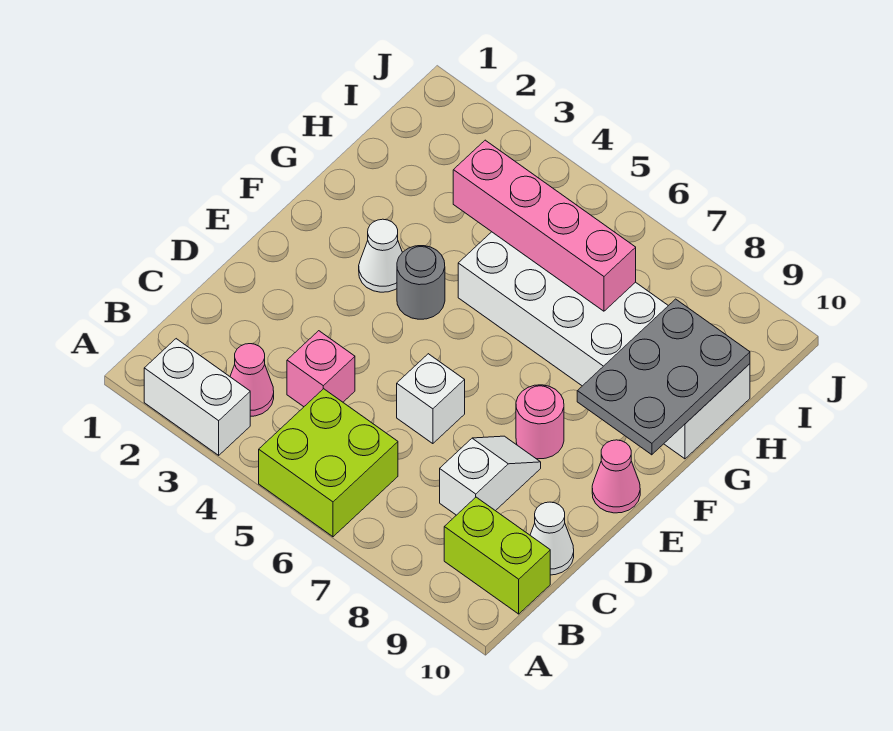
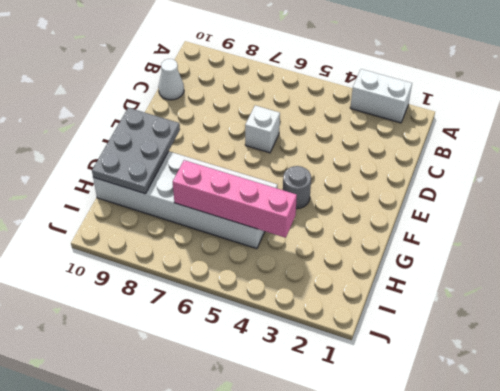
none -> lime brick A5:B6 level 1
none -> pink cone B3 level 1
none -> lime brick B9:B10 level 1

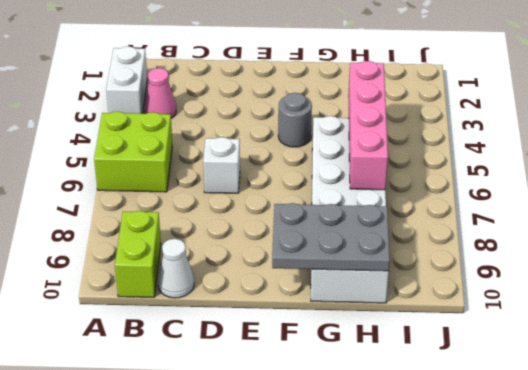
none -> pink brick C4 level 1
none -> white slope C8:D8 level 1 top C
none -> pink round brick E8 level 1

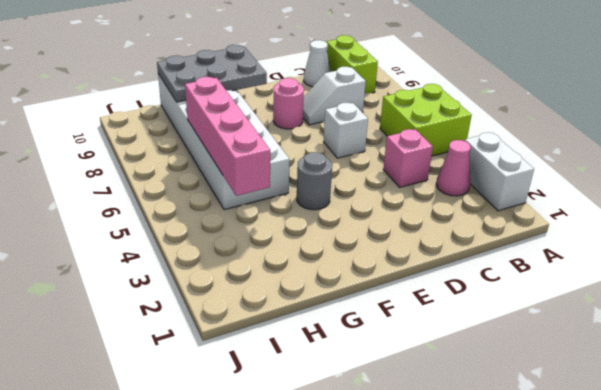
none -> pink cone E10 level 1
none -> white cone F3 level 1

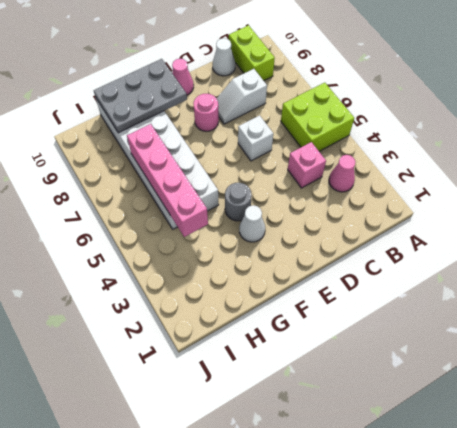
none -> white brick A2:A3 level 1

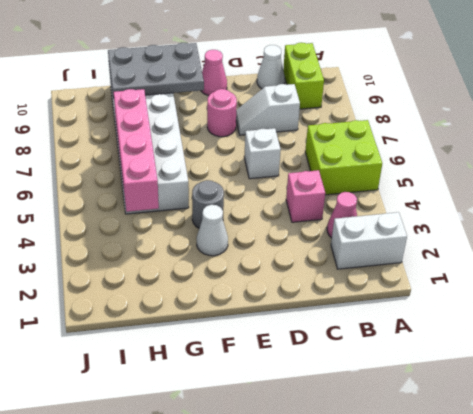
white brick A2:B2 level 1 -> white brick A2:A3 level 1

